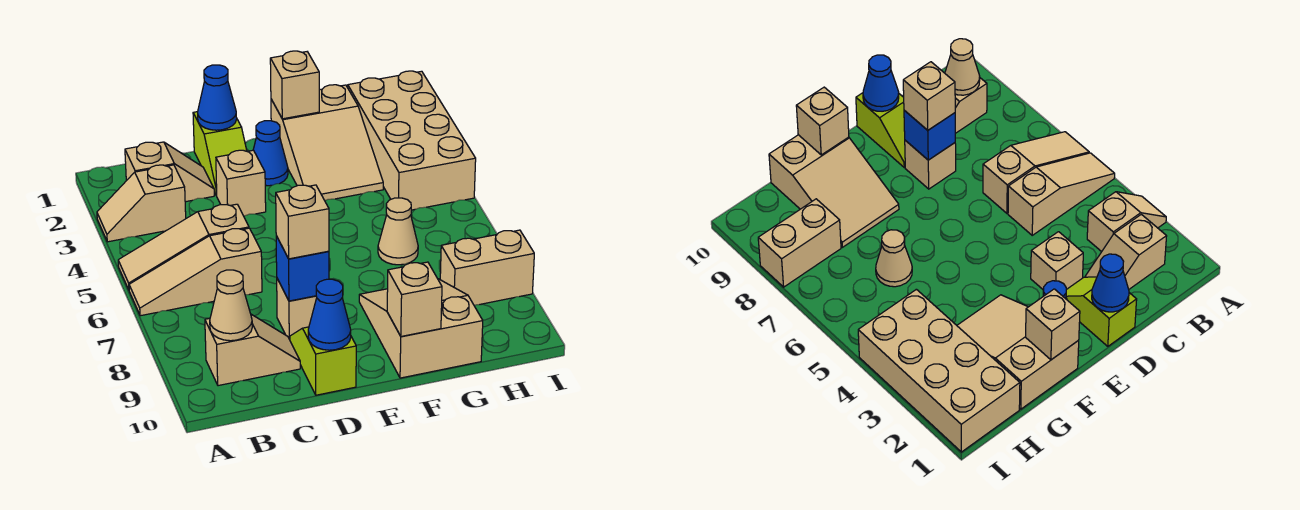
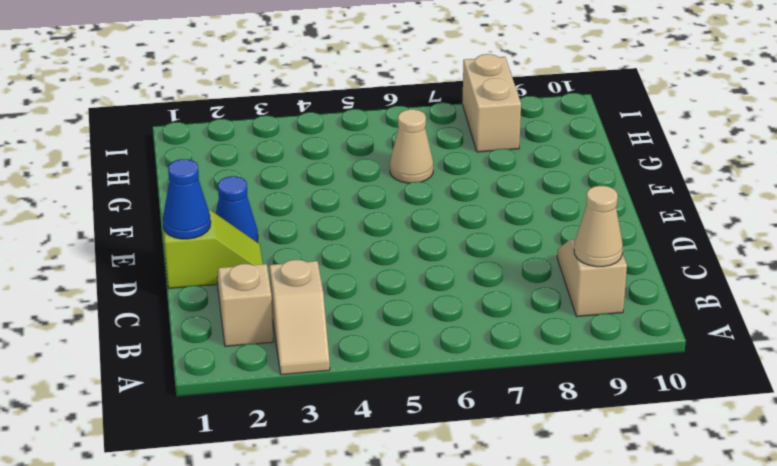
none -> tan slope A5:C5 level 1 top C
none -> tan slope A6:C6 level 1 top C
none -> tan brick D3 level 1

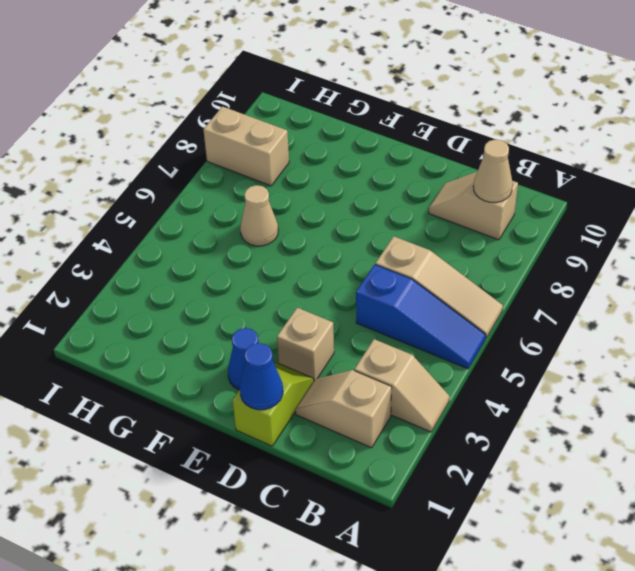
blue slope A5:C5 level 1 top C -> tan slope A5:C5 level 1 top C
none -> tan brick D8 level 1
none -> lime slope D9:D10 level 1 top 10
none -> tan slope F1:G3 level 1 top 1

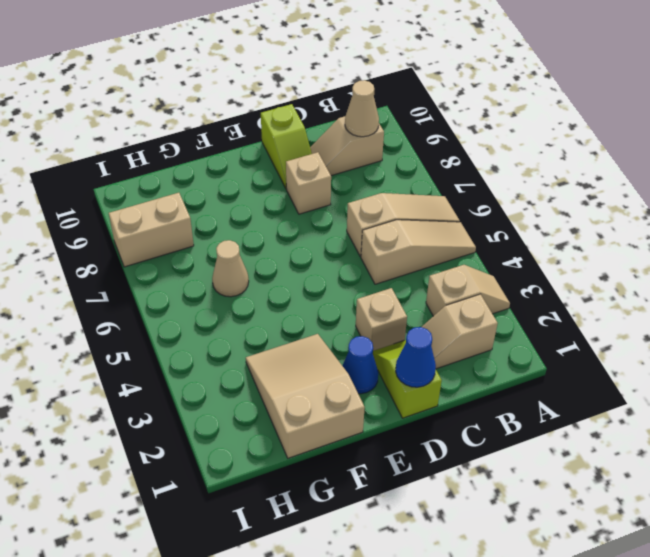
none -> tan slope F8:G10 level 1 top 10
none -> tan brick H1:I4 level 1
none -> blue brick D8 level 2

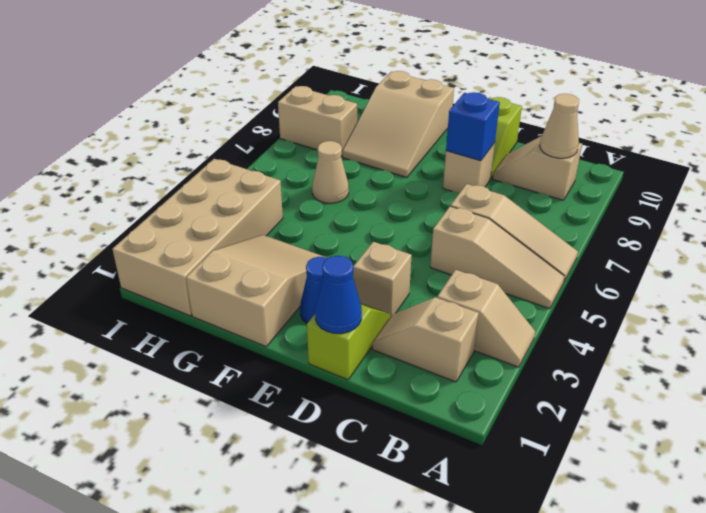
none -> blue cone D10 level 2
none -> tan brick F1 level 2
none -> tan brick F10 level 2

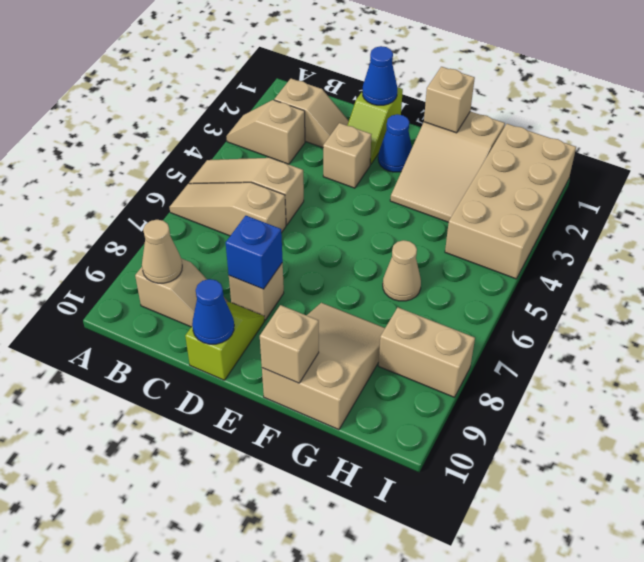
none -> tan brick D8 level 3

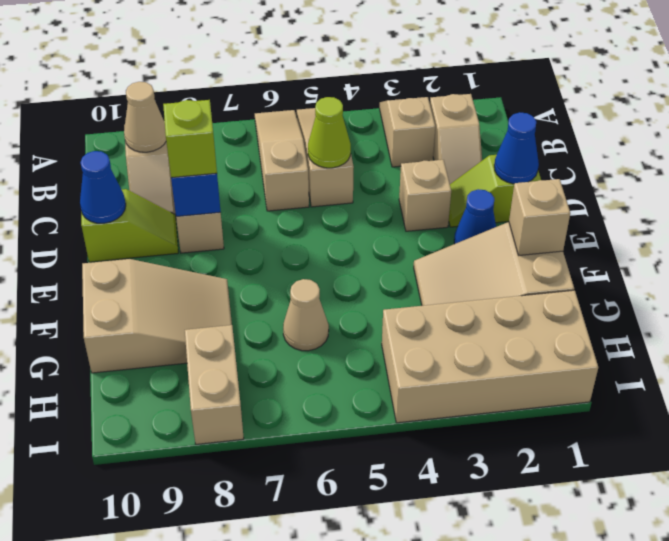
lime cone C5 level 2 -> none
lime brick D8 level 3 -> tan brick D8 level 3
none -> tan brick F10 level 2

